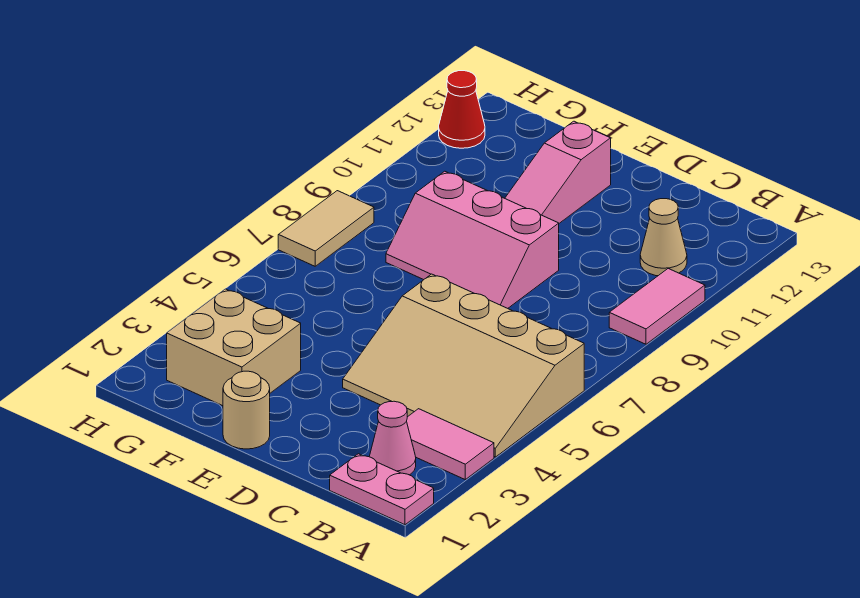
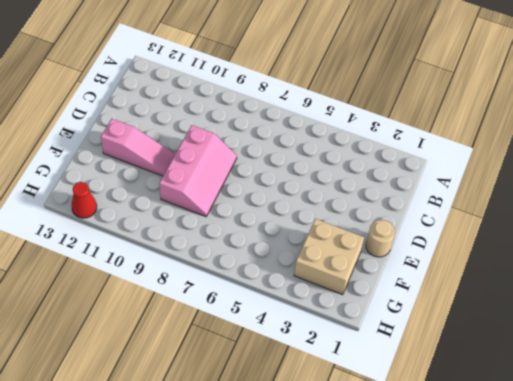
none -> pink plate A1:B1 level 1
none -> pink tile A3:B3 level 1
none -> tan slope A4:D6 level 1 top 6

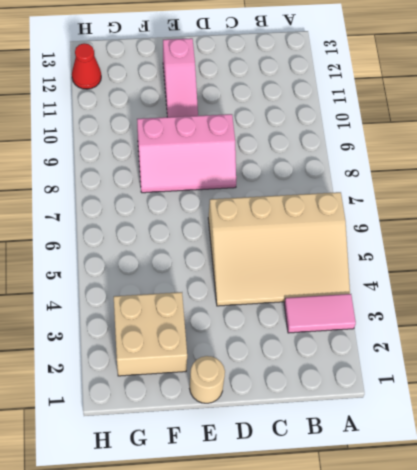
none -> pink plate A1:B1 level 1
none -> pink tile A9:A10 level 1
none -> pink cone B2 level 1

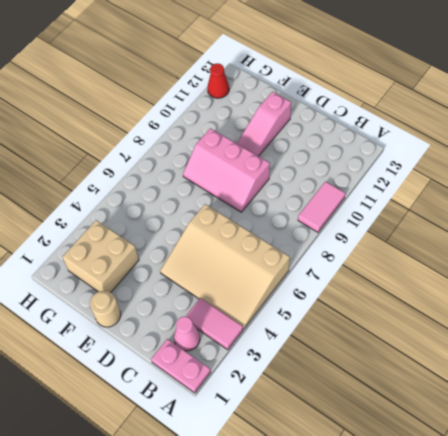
none -> tan cone B11 level 1
none -> tan tile H7:H8 level 1

